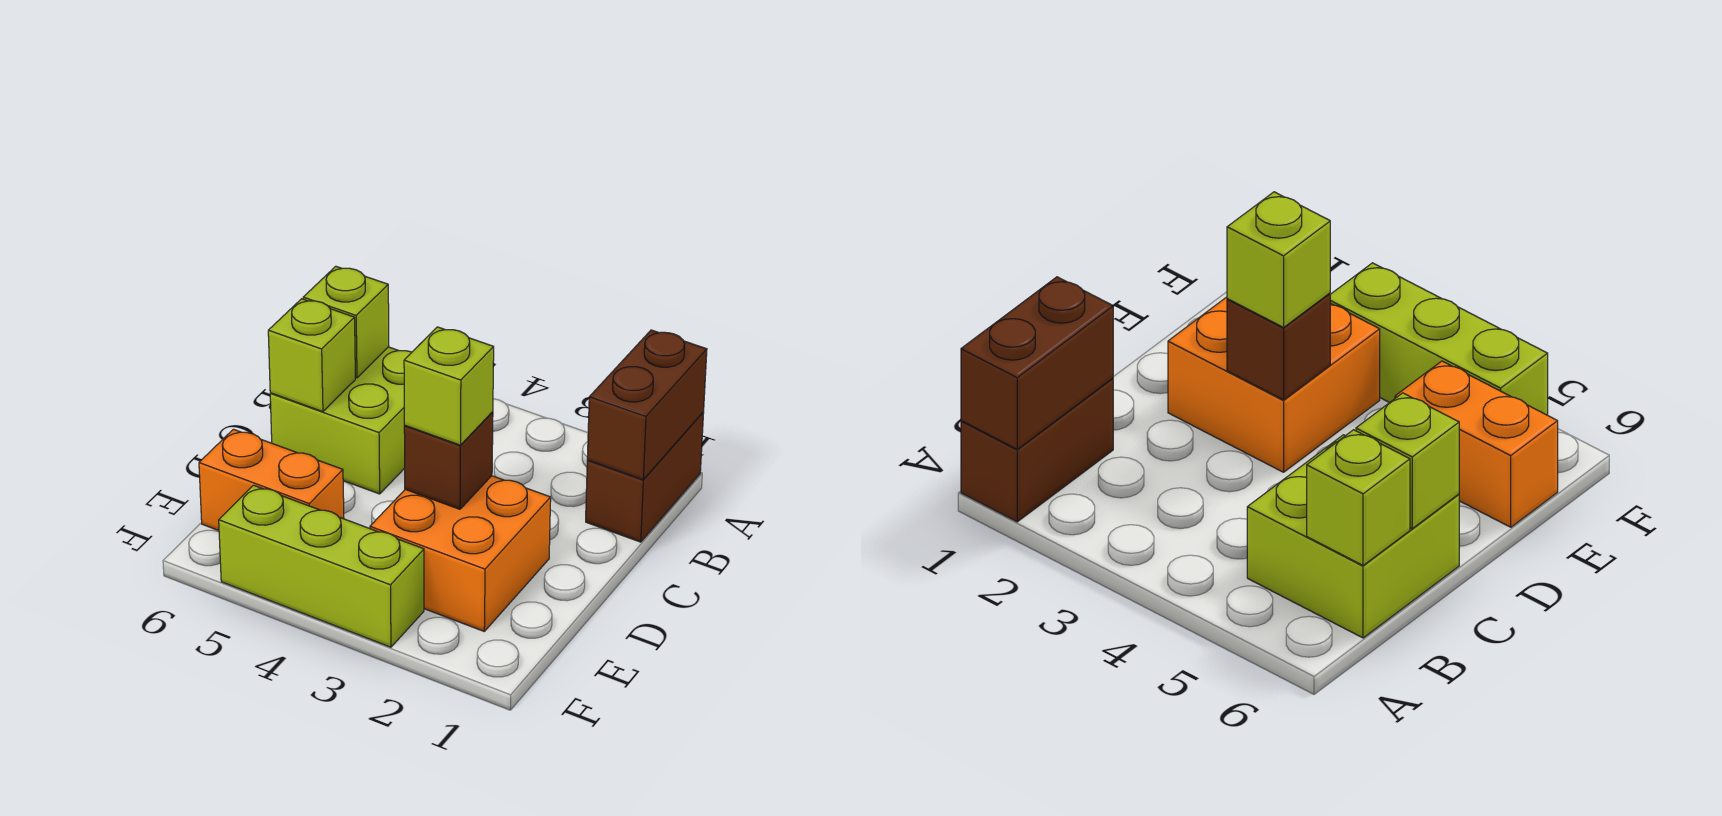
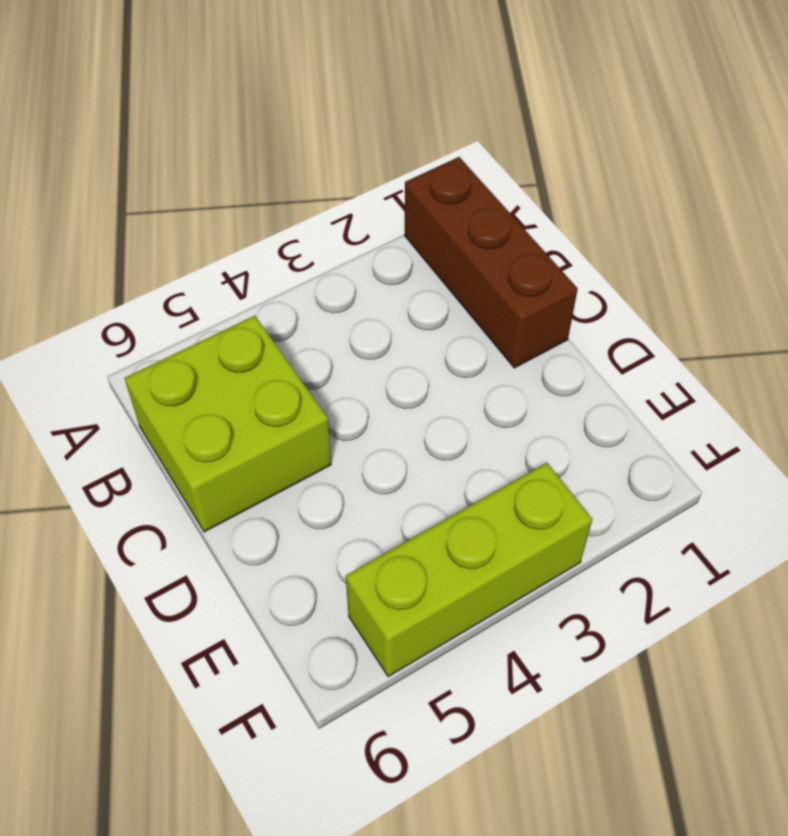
brown brick A1:C1 level 1 -> brown brick A1:B1 level 1
none -> orange brick D2:E3 level 1
none -> orange brick E5:E6 level 1

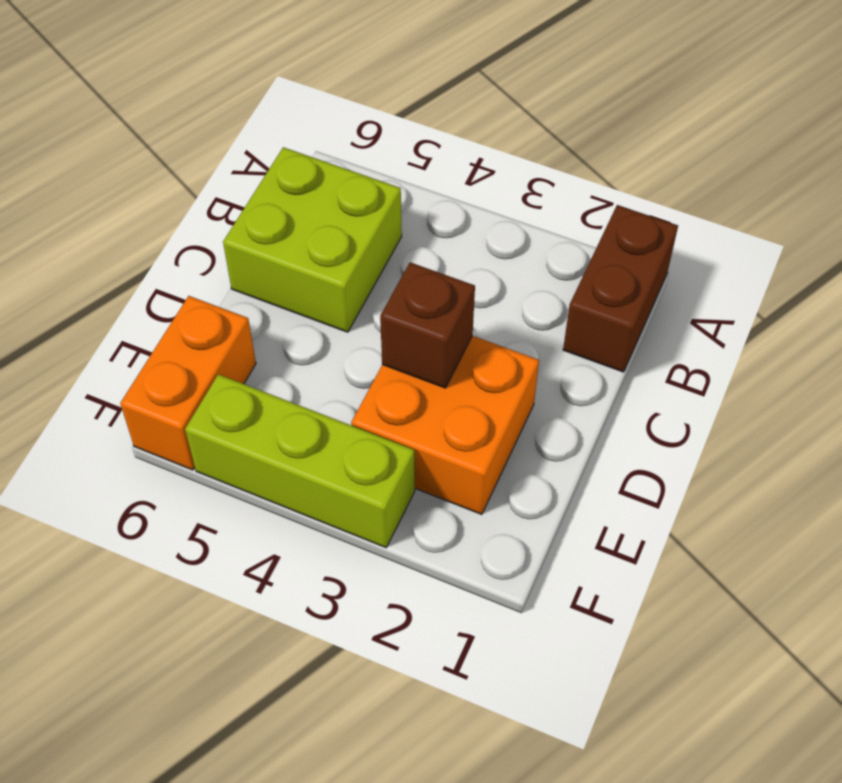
orange brick E6:F6 level 1 -> orange brick E5:E6 level 1
none -> brown brick A1:B1 level 2
none -> lime brick B6 level 2

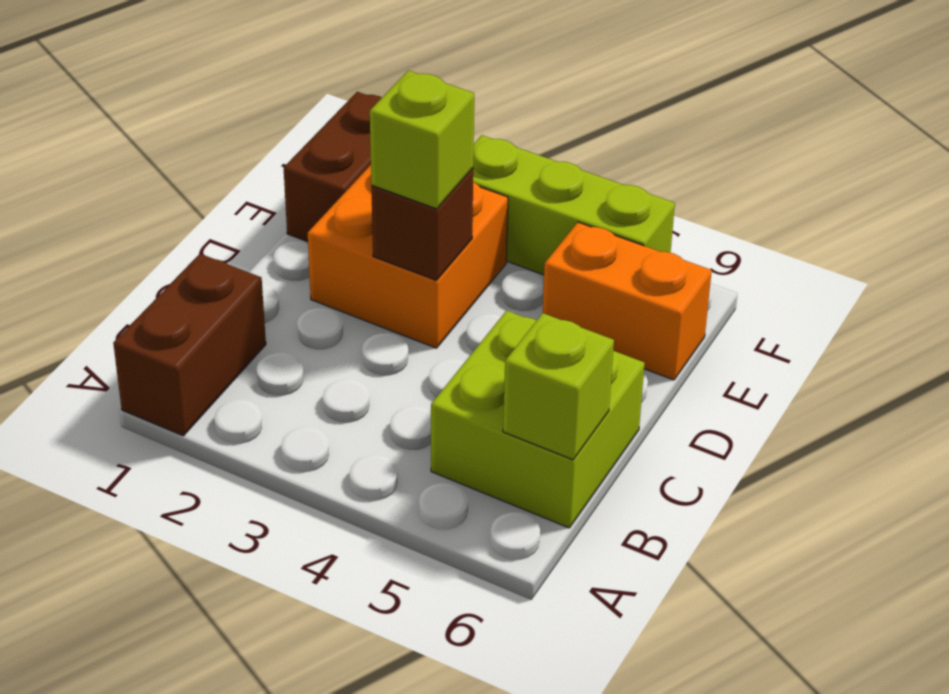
brown brick E1:F1 level 1 -> brown brick A1:B1 level 2
none -> lime brick C6 level 2

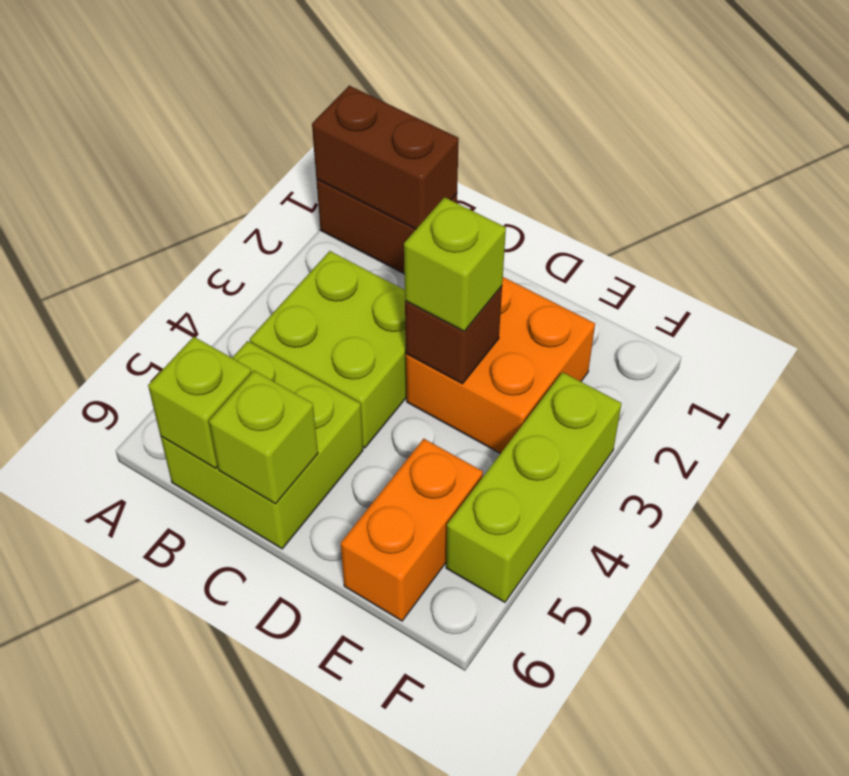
lime brick B3:C4 level 1 -> none

